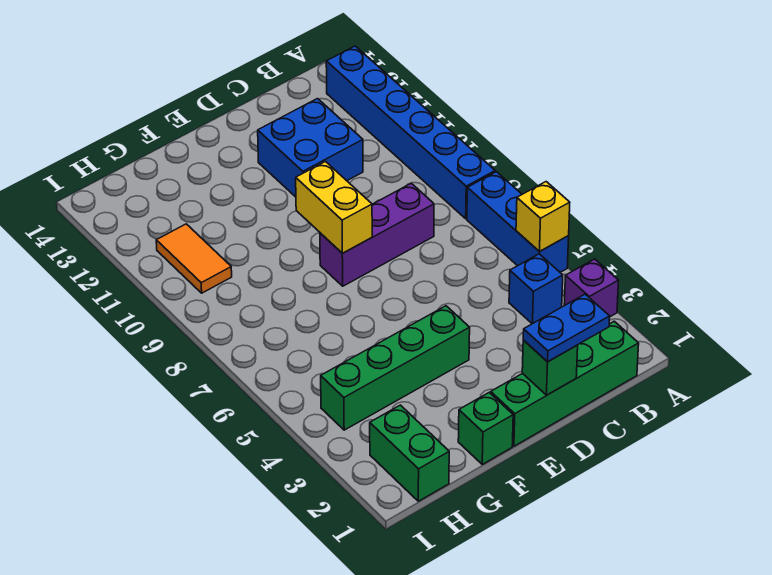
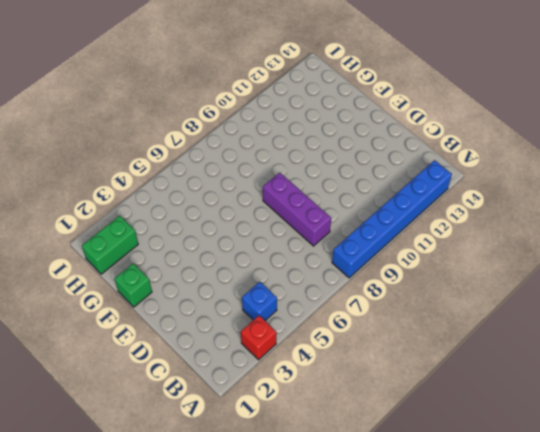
red brick A3 level 1 -> purple brick A3 level 1
none -> blue brick A5:A7 level 1
none -> green brick B1:E1 level 1
none -> blue brick C11:D12 level 1

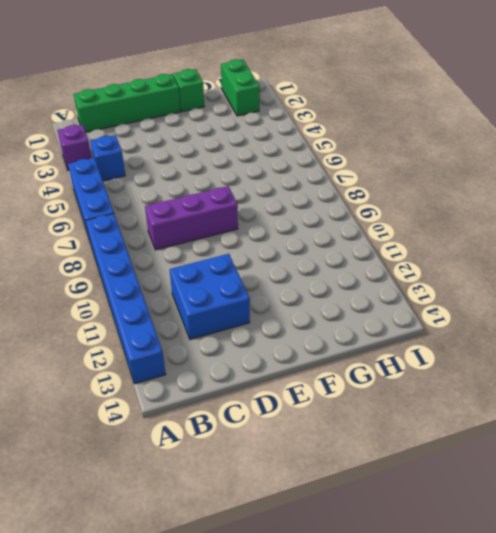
none -> green brick E4:H4 level 1
none -> orange tile H10:H11 level 1
none -> yellow brick A5 level 2

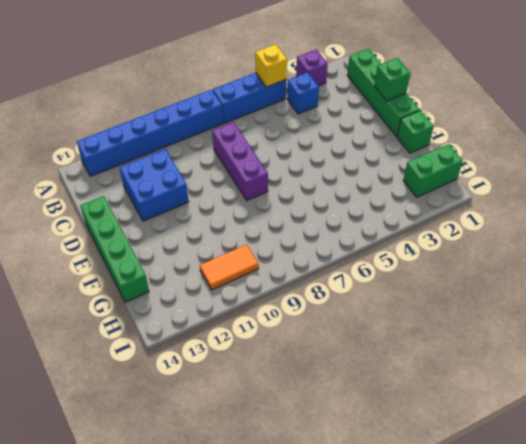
green brick D14:G14 level 1 -> green brick E4:H4 level 1
none -> yellow brick E8:E9 level 2
none -> blue plate C1:D1 level 3

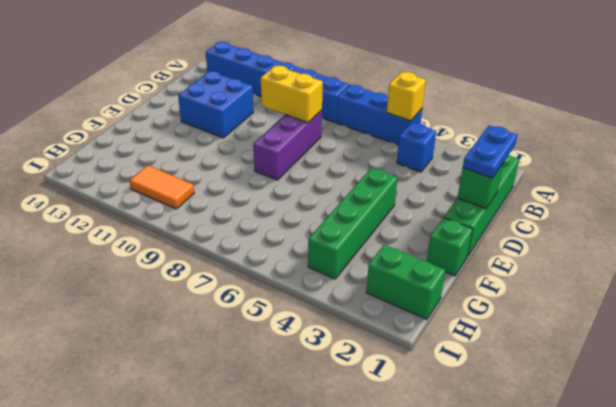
yellow brick C8:C9 level 2 -> yellow brick E8:E9 level 2
none -> purple brick A3 level 1

